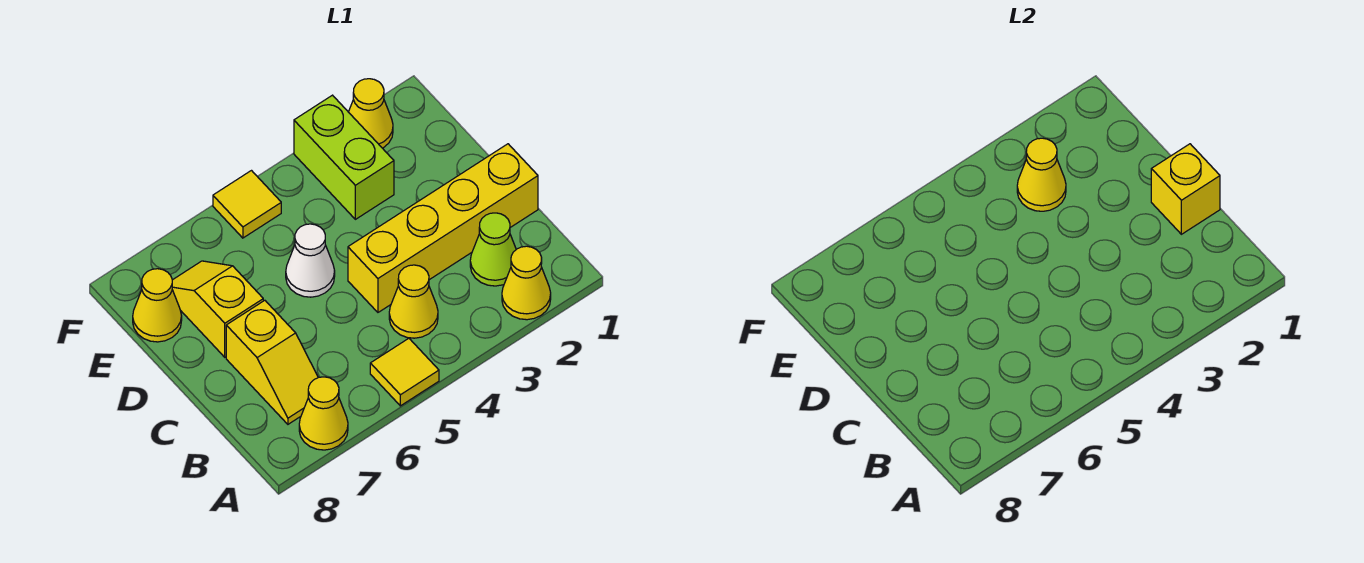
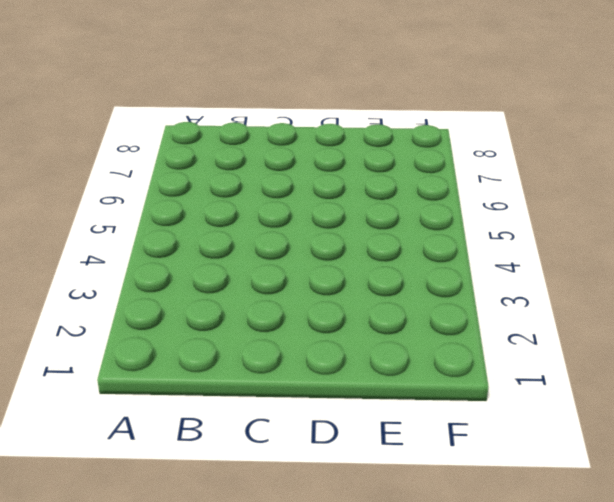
none -> yellow cone A2 level 1
none -> yellow tile A5 level 1
none -> yellow cone A7 level 1

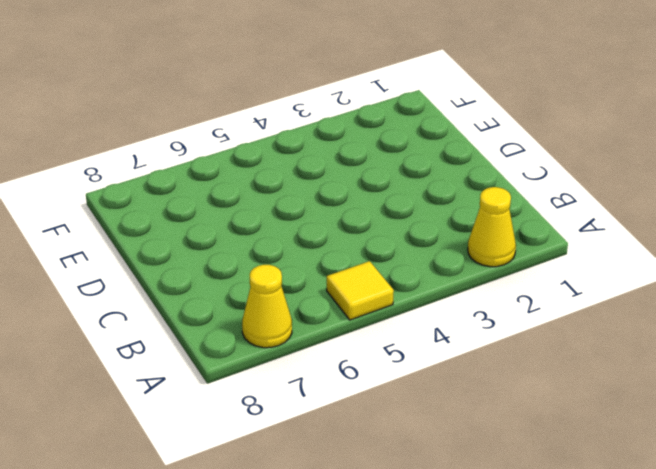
none -> lime cone B2 level 1
none -> yellow cone B4 level 1
none -> yellow slope B7:C7 level 1 top C

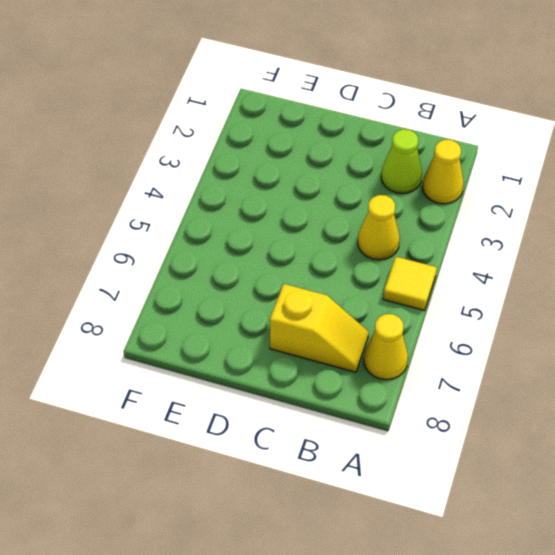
none -> yellow brick C1:C4 level 1
none -> white cone D5 level 1
none -> yellow slope D7:E7 level 1 top D

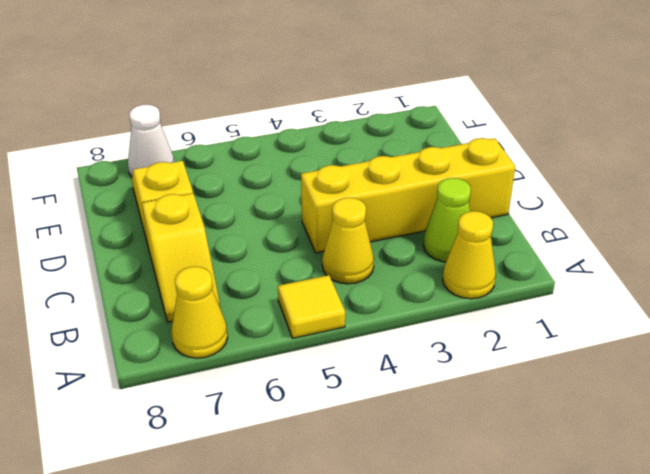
white cone F7 level 1 -> white cone D5 level 1
none -> lime brick E3:F3 level 1
none -> yellow cone E8 level 1
none -> yellow cone F2 level 1

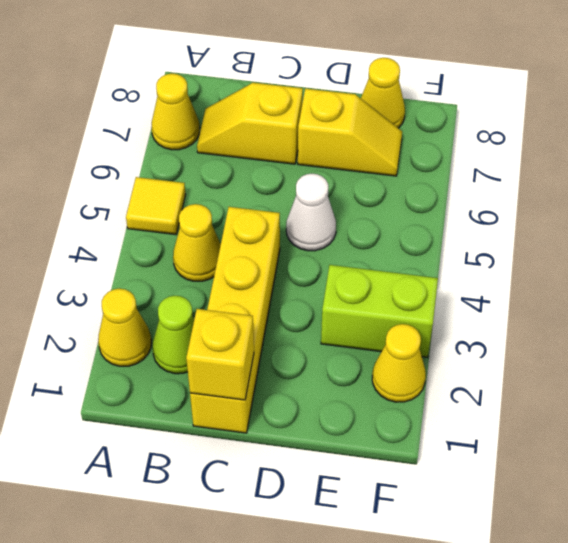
none -> yellow tile F5 level 1
none -> yellow cone E3 level 2

